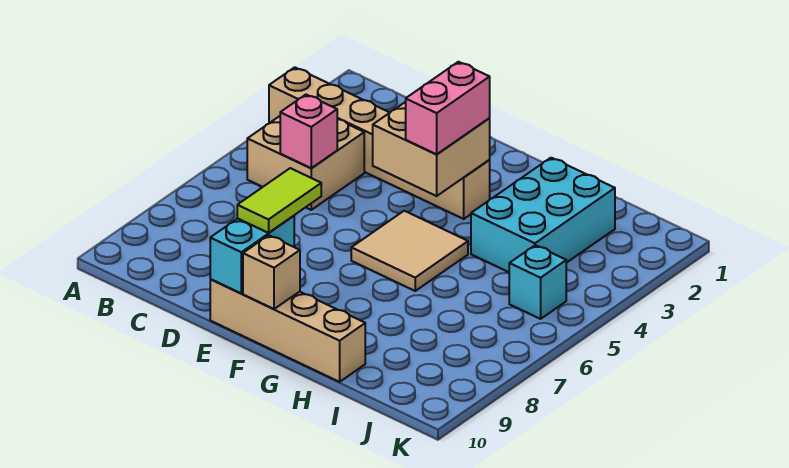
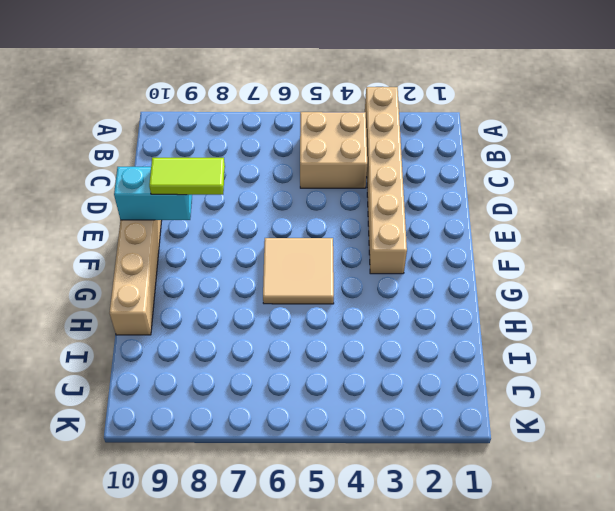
none -> cyan brick H2:I4 level 1
none -> cyan brick J5 level 1
none -> pink brick C5 level 2

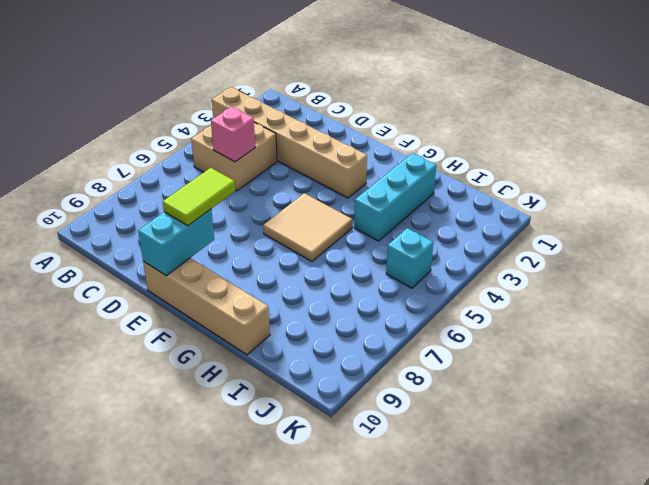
cyan brick H2:H4 level 1 -> cyan brick H2:I4 level 1
none -> tan brick E3:F4 level 2
none -> tan brick F10 level 2
none -> pink brick F3:F4 level 3

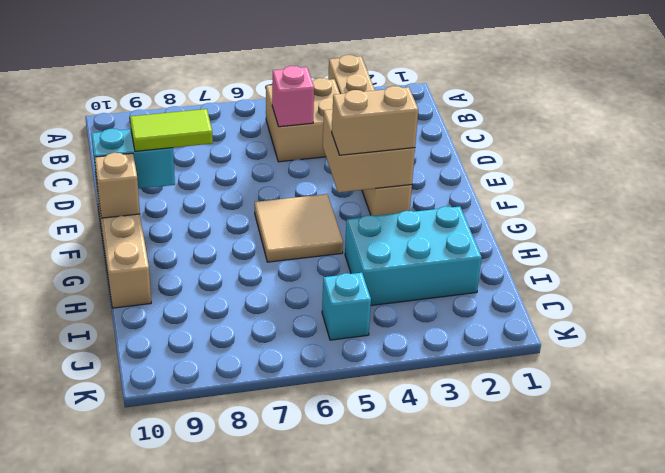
tan brick F3:F4 level 3 -> pink brick F3:F4 level 3

